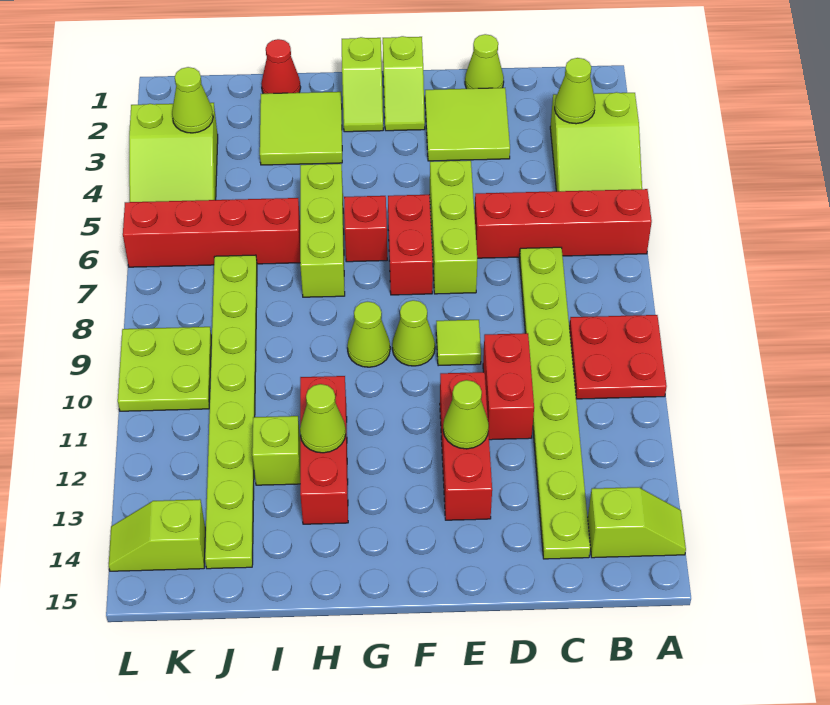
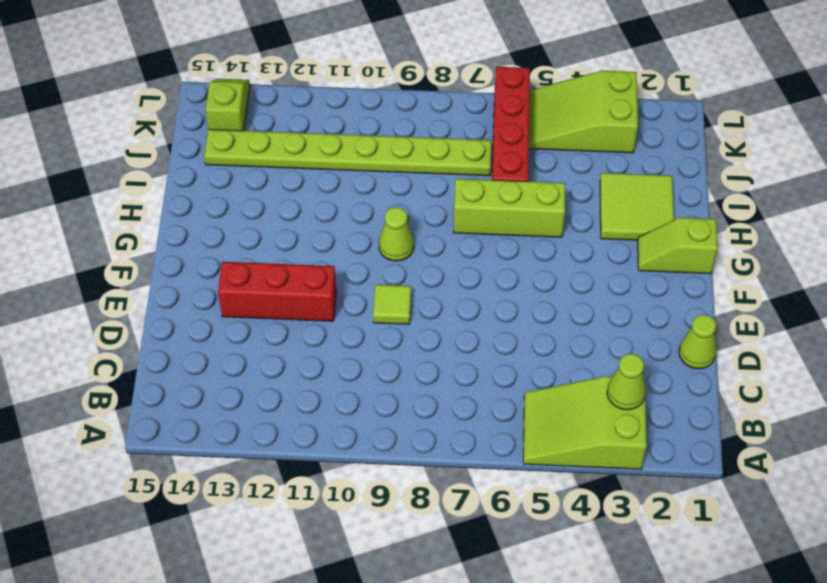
none -> red brick A6:D6 level 1
none -> red plate A9:B10 level 1
none -> lime slope A14:B14 level 1 top B
none -> lime plate C7:C14 level 1

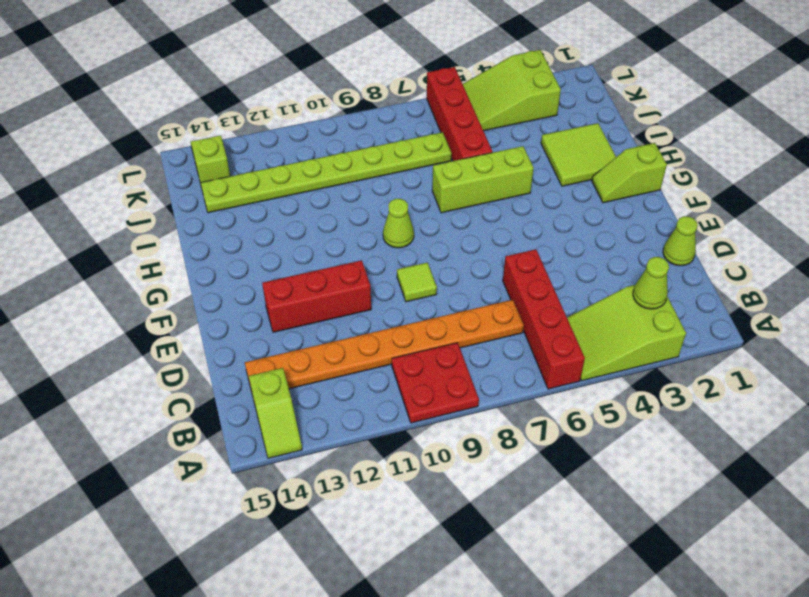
orange plate C7:C14 level 1 -> lime plate C7:C14 level 1
none -> lime tile D2:E3 level 1
none -> red brick D10:D11 level 1
none -> lime brick E5:E7 level 1
none -> lime slope F1:F2 level 1 top 1

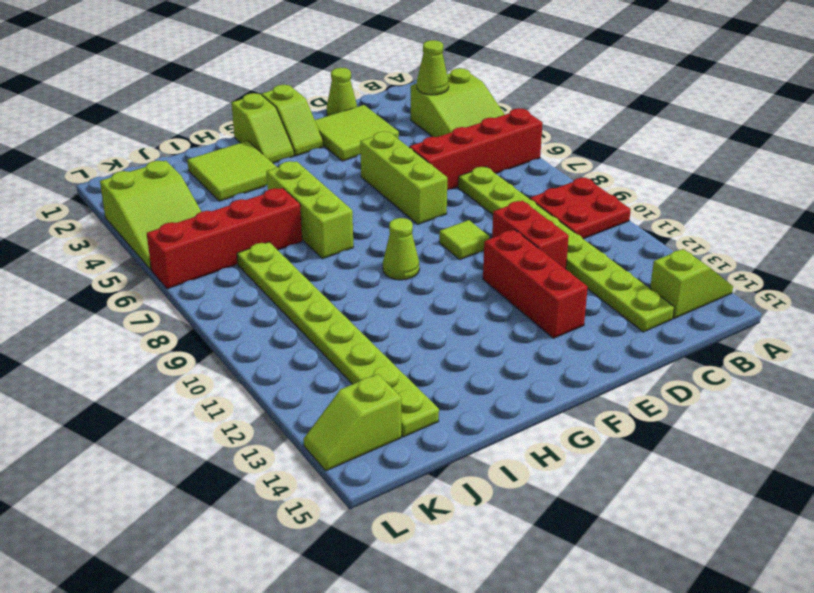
none -> red brick F6:F7 level 1
none -> lime cone F9 level 1
none -> red brick G6 level 1
none -> red brick H11:H13 level 1

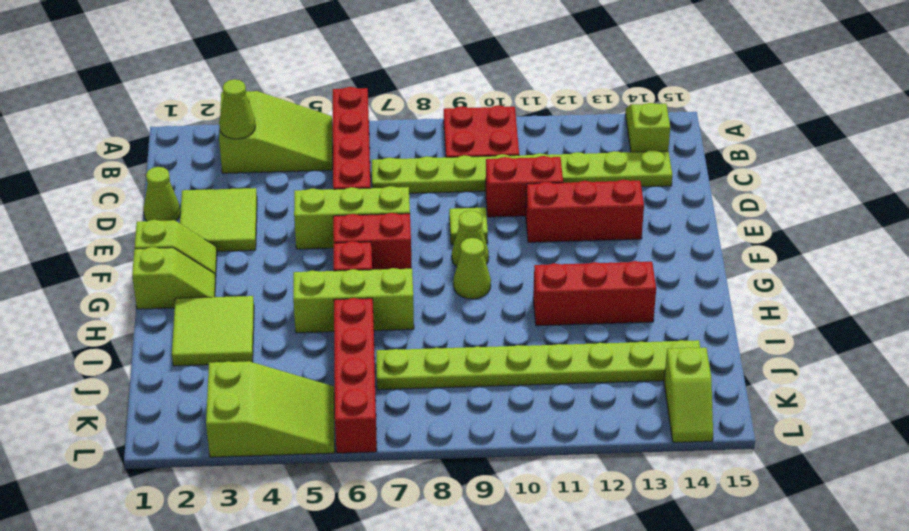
none -> red cone I1 level 1
none -> lime brick I12 level 1
none -> lime plate K9:L10 level 1
none -> lime cone E12 level 2

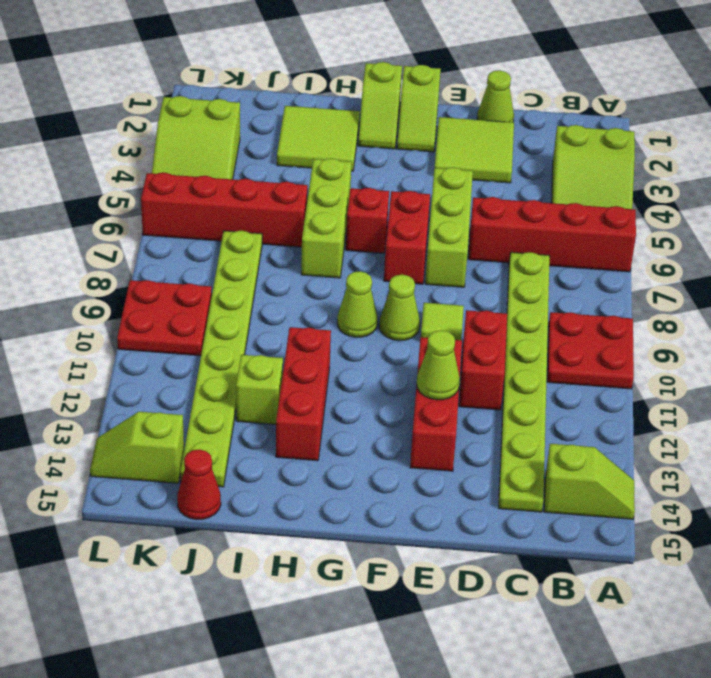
red cone J15 level 1 -> red cone I1 level 1
red plate K9:L10 level 1 -> lime plate K9:L10 level 1
none -> lime cone B3 level 2
none -> lime cone H12 level 2
none -> lime cone K3 level 2

